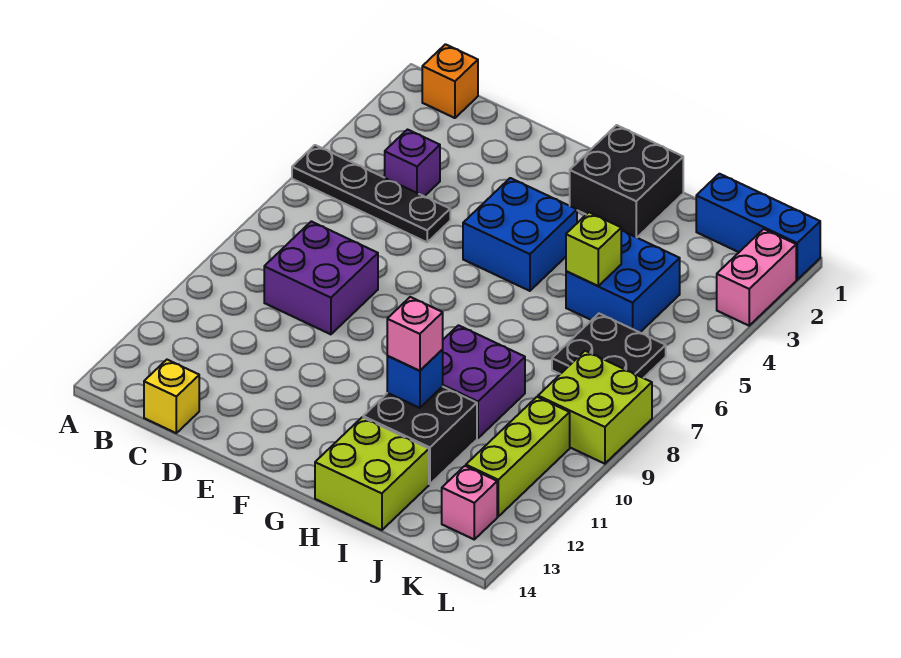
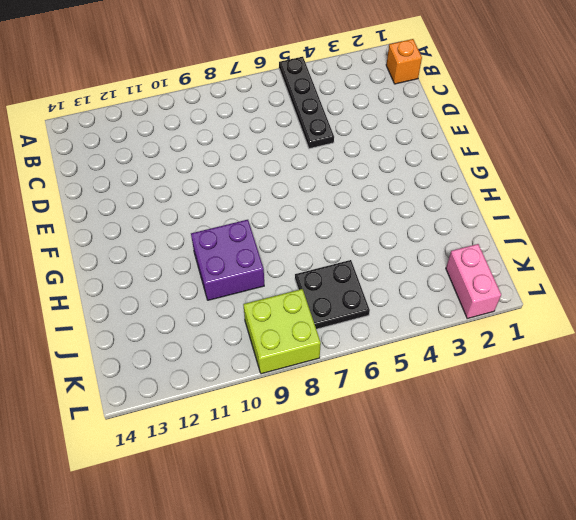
pink brick K2:L2 level 1 -> pink brick L2:L3 level 1
none -> purple brick C4 level 1
none -> purple brick C8:D9 level 1
none -> yellow brick C14 level 1

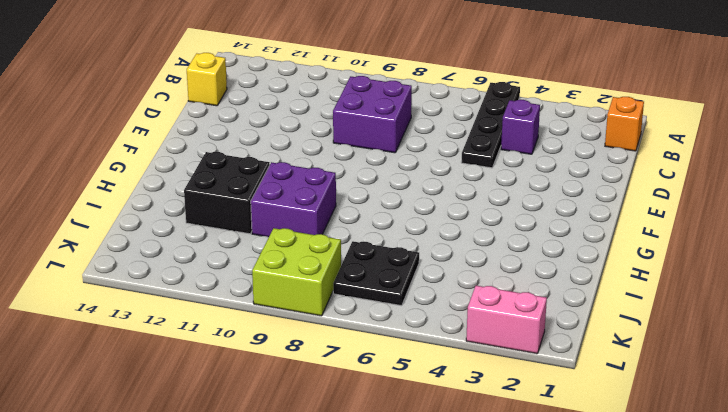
none -> blue brick F4:G5 level 1
none -> black brick G1:H2 level 1
none -> lime brick H13:I14 level 1

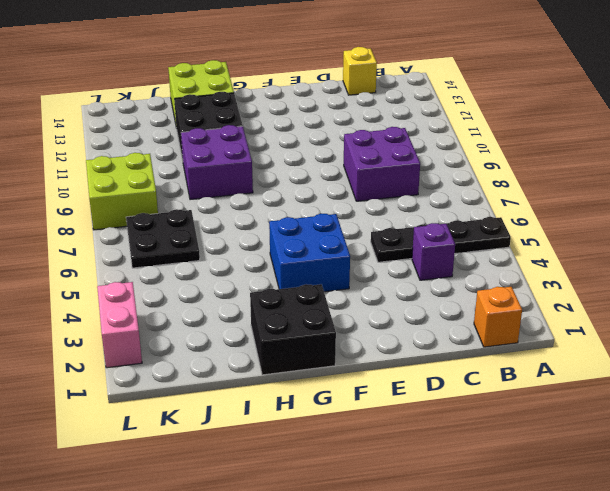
none -> blue brick I4:J5 level 1
none -> blue brick J1:L1 level 1
none -> lime brick K10:K12 level 1

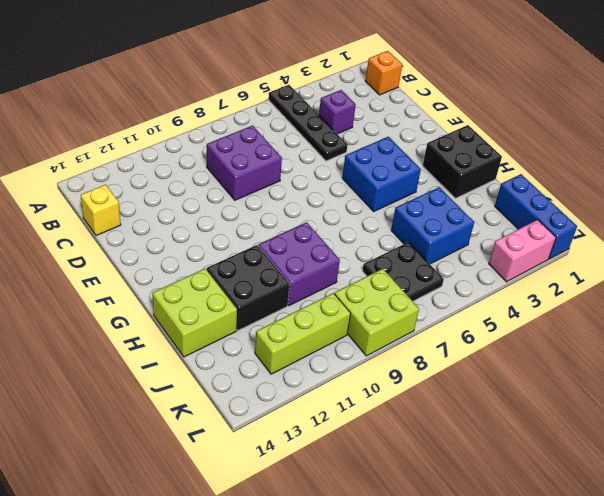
none -> pink brick K13 level 1
none -> blue brick H11 level 2
none -> lime brick I5 level 2

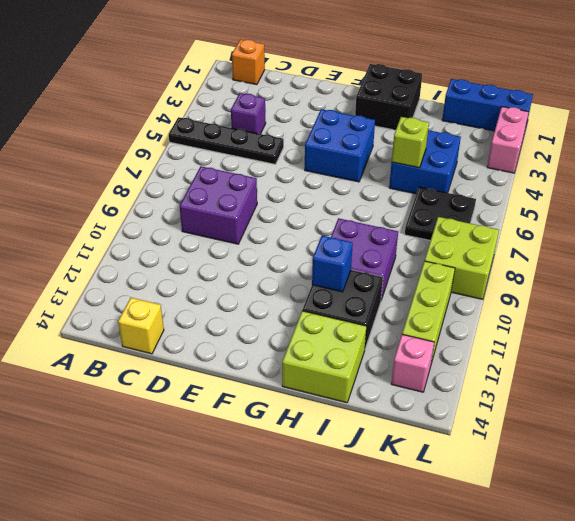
none -> pink brick H11 level 3

